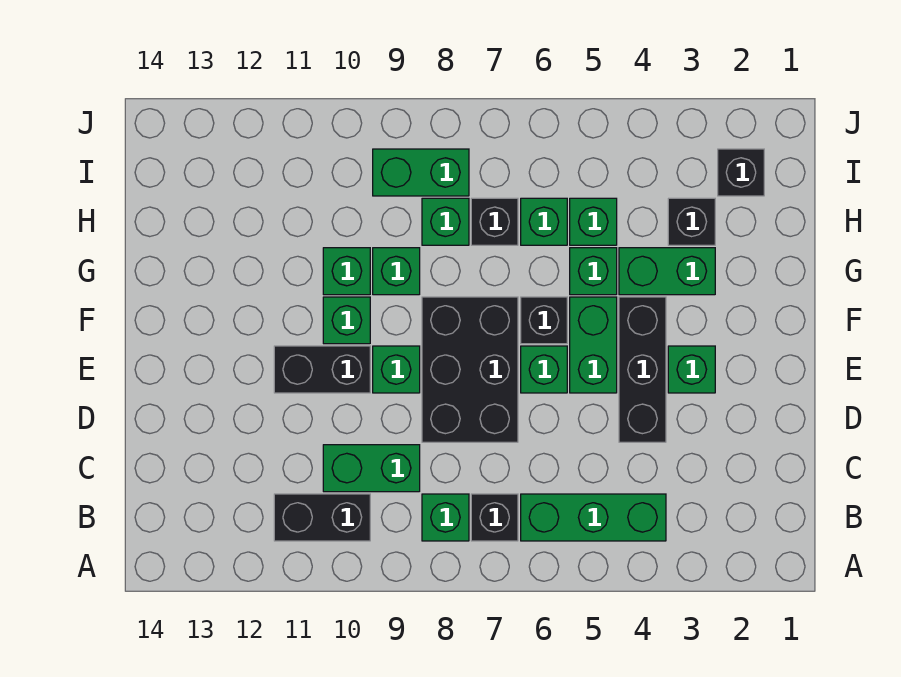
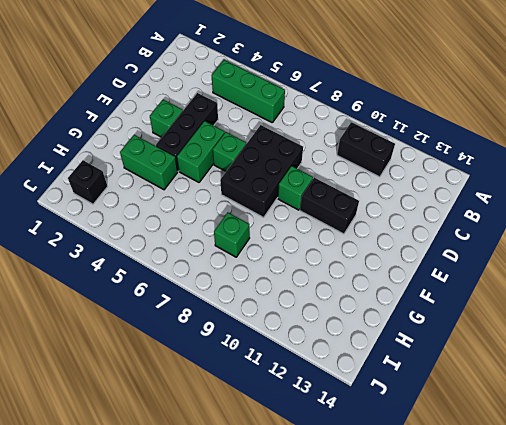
none -> black brick B7 level 1
none -> green brick B8 level 1
none -> green brick C9:C10 level 1

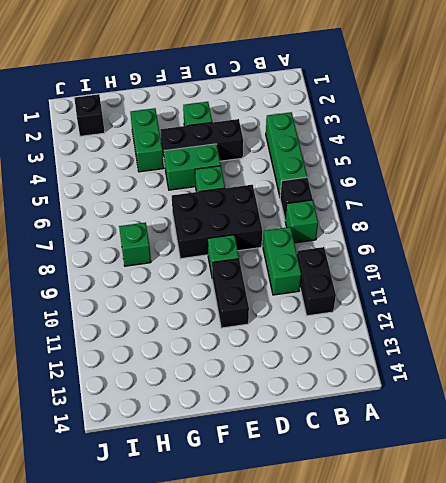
none -> black brick F6 level 1
none -> green brick F10 level 1
none -> green brick G5 level 1

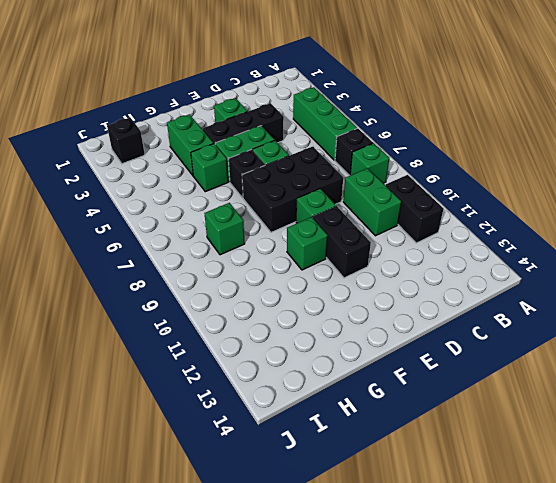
none -> green brick G9 level 1
none -> green brick G10 level 1
none -> black brick H3 level 1

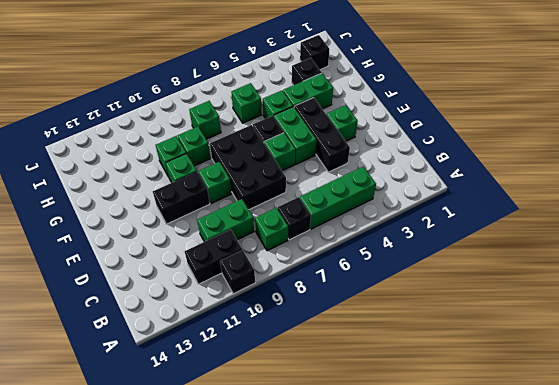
black brick A10 level 1 -> black brick H7 level 1
none -> green brick H5 level 1
none -> green brick I8:I9 level 1

